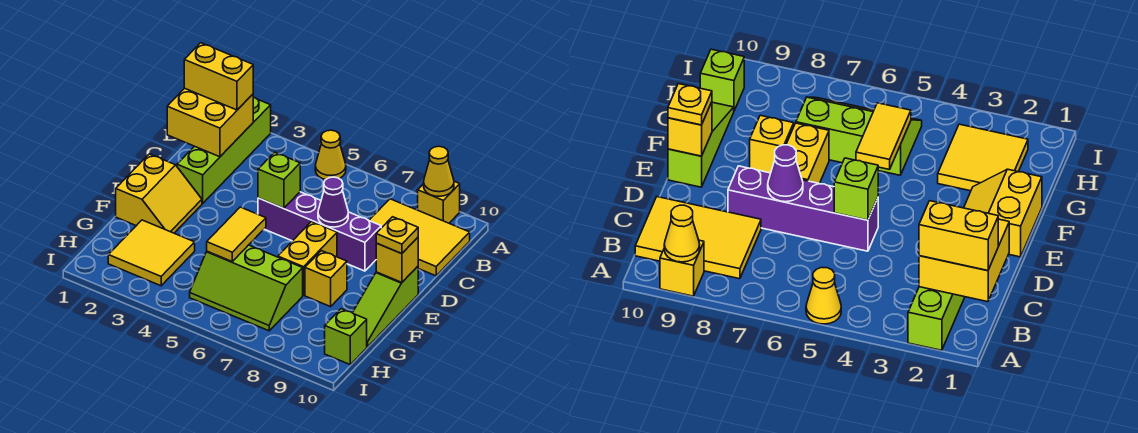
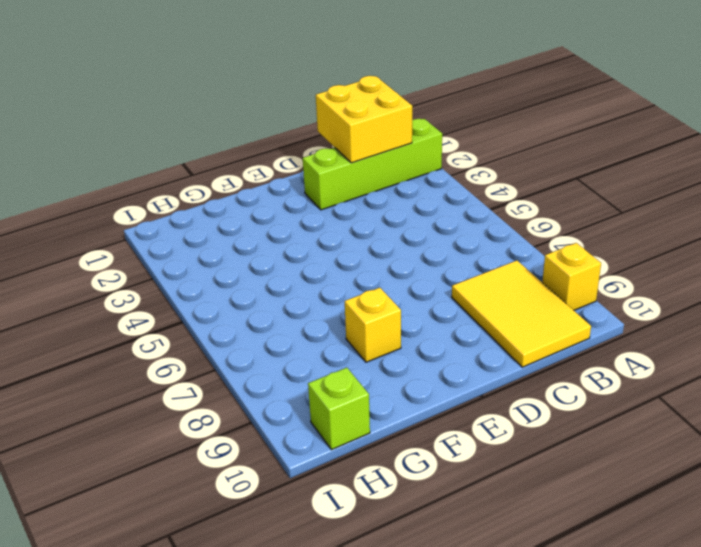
none -> yellow cone A5 level 1
none -> purple brick D5:D8 level 1
none -> yellow slope E1:F2 level 1 top 1

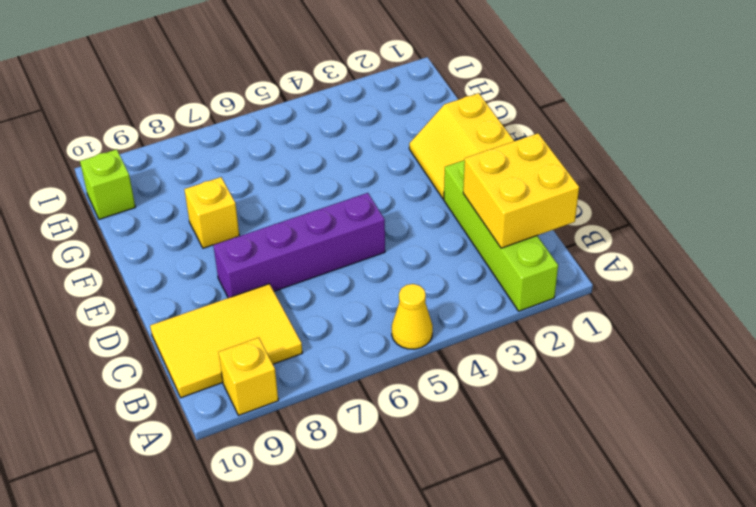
none -> yellow brick E7:F7 level 1
none -> lime slope E10:G10 level 1 top E
none -> yellow tile G2:H3 level 1

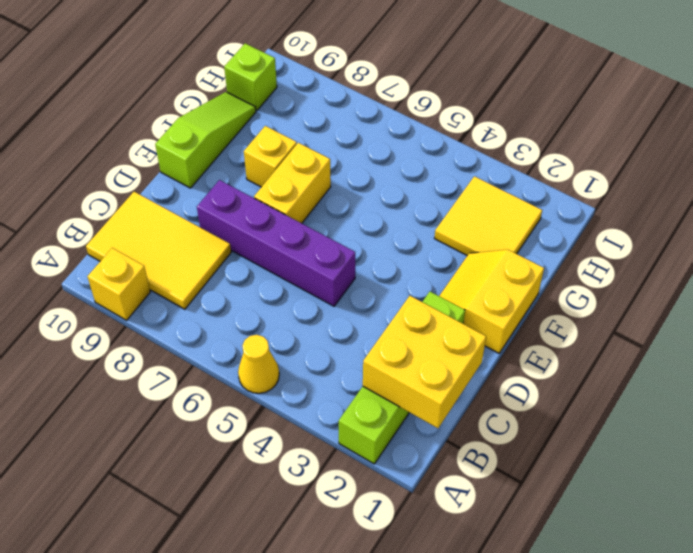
none -> lime slope G5:H7 level 1 top G
none -> yellow cone A9 level 2
none -> lime brick D5 level 2

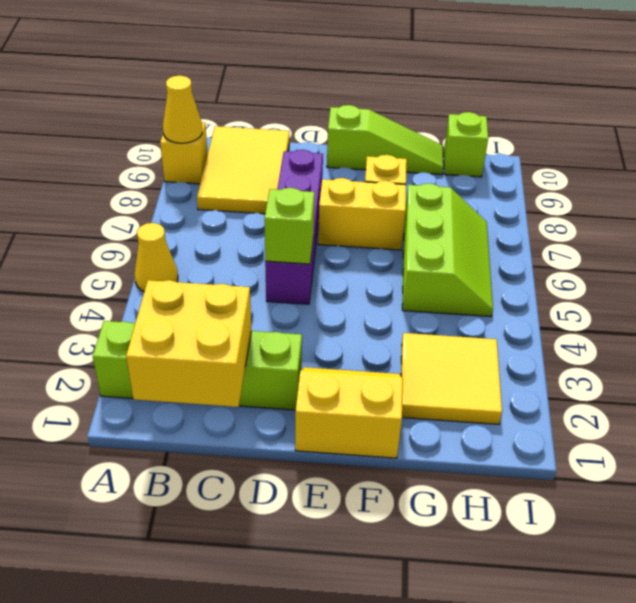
none -> purple cone D7 level 2
none -> yellow brick E10 level 2
none -> yellow tile F5:G5 level 2

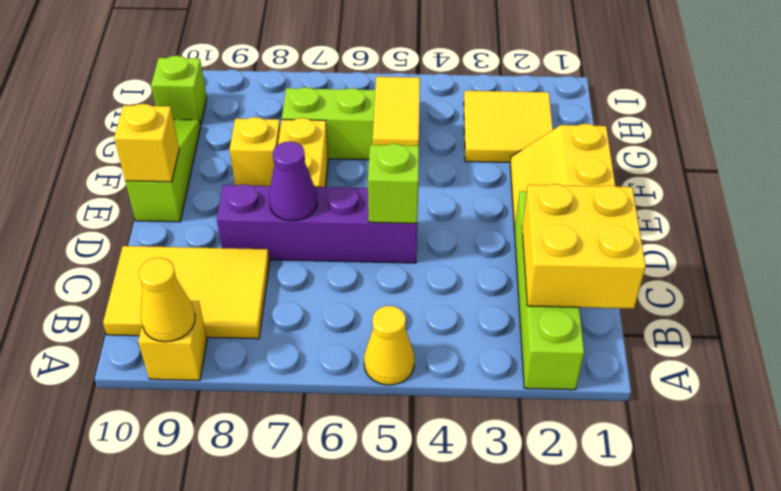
none -> yellow brick B1:B2 level 3
none -> yellow plate E10 level 3

